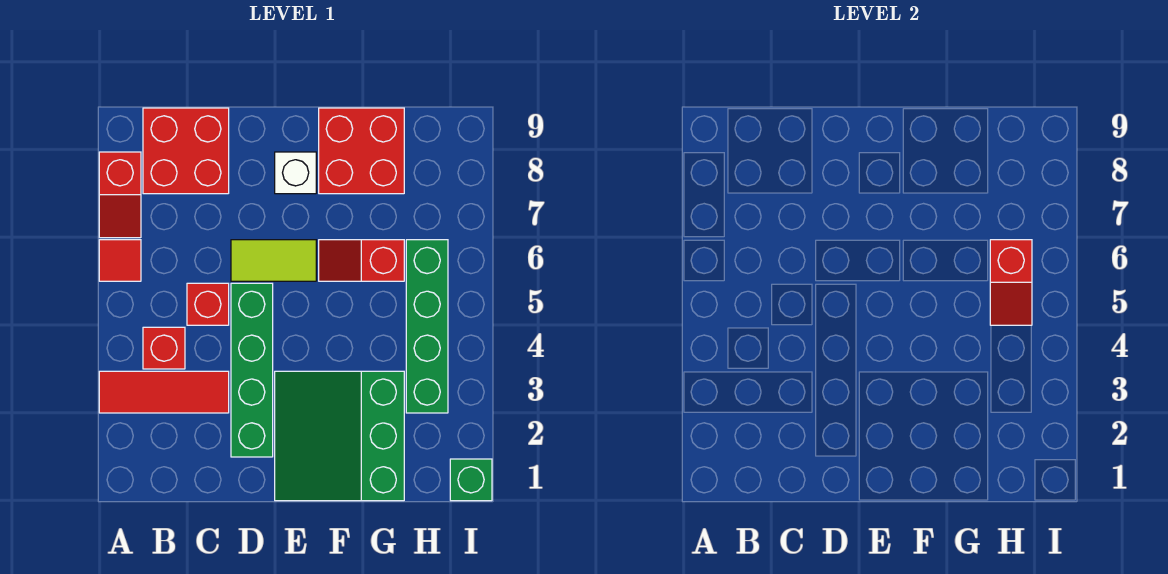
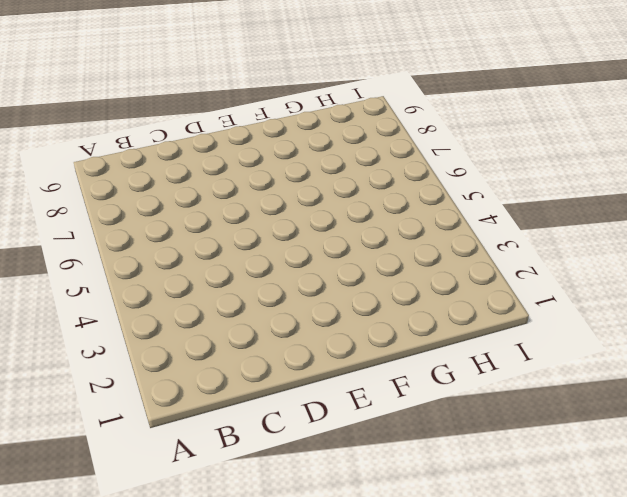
none -> red tile A3:C3 level 1
none -> red tile A6 level 1
none -> red slope A7:A8 level 1 top 8

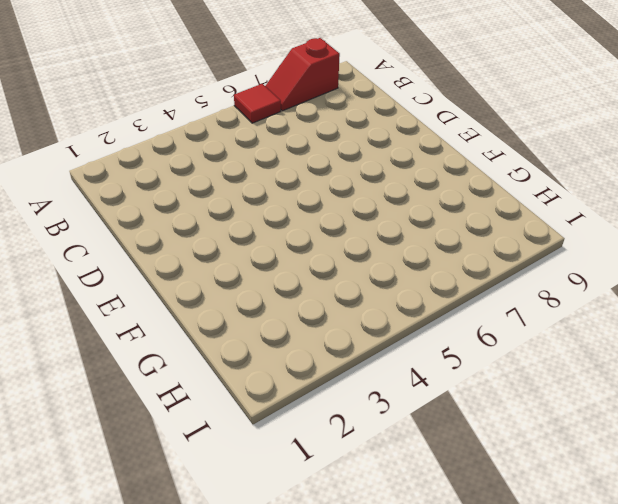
none -> red tile A3:C3 level 1
none -> red brick B4 level 1
none -> red brick B8:C9 level 1

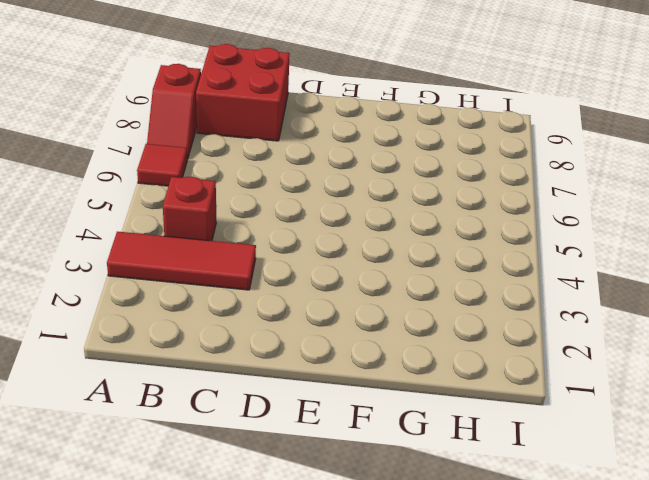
none -> red brick C5 level 1
none -> green brick D2:D5 level 1
none -> lime tile D6:E6 level 1

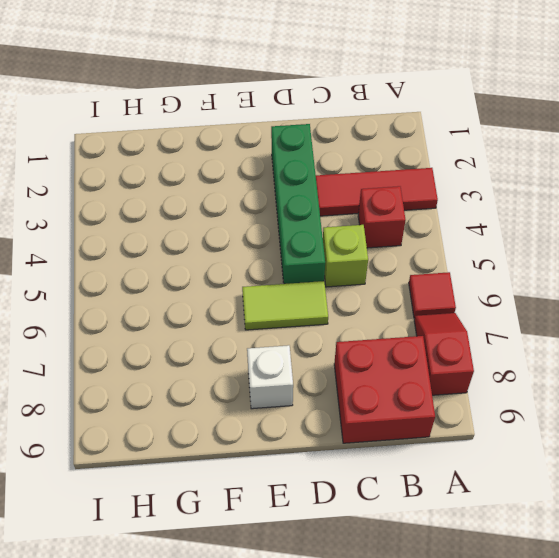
lime brick C5 level 1 -> red brick C5 level 1
none -> green slope E1:G3 level 1 top G
none -> red slope F6:G6 level 1 top G
none -> red brick F8:G9 level 1

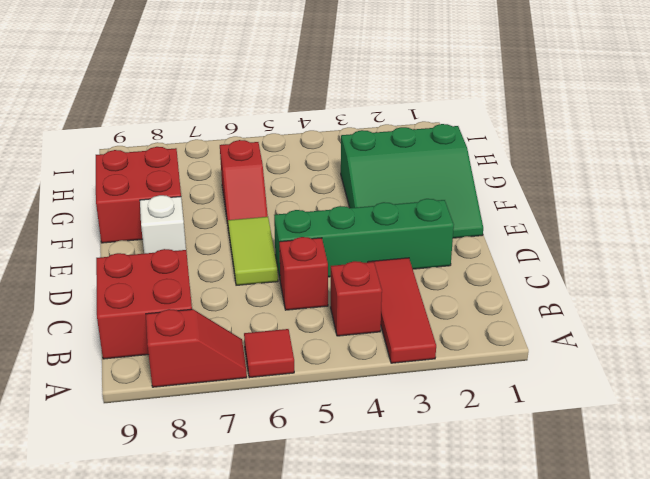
none -> green brick H3:H6 level 1
none -> green brick I1 level 1
none -> red slope H5:H6 level 2 top 6

